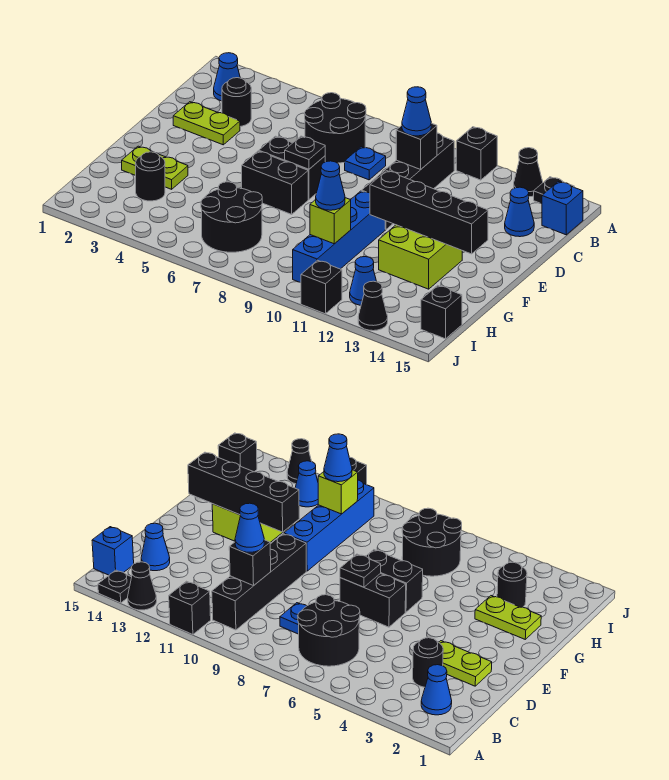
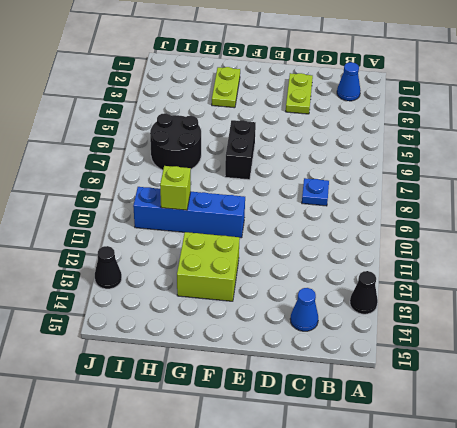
none -> black brick A11 level 1
none -> black plate A14 level 1
none -> black round brick B6:C7 level 1

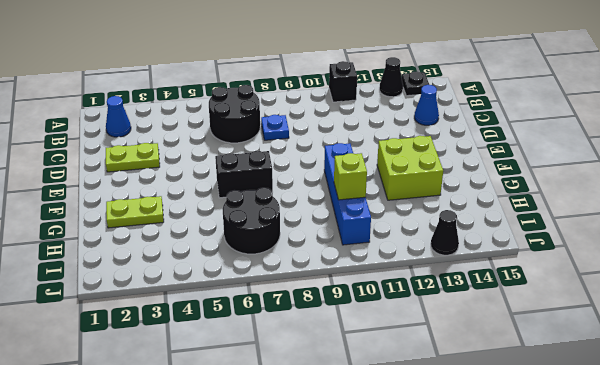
none -> black brick B10:E10 level 1
none -> blue brick B15 level 1
none -> black round brick C3 level 1

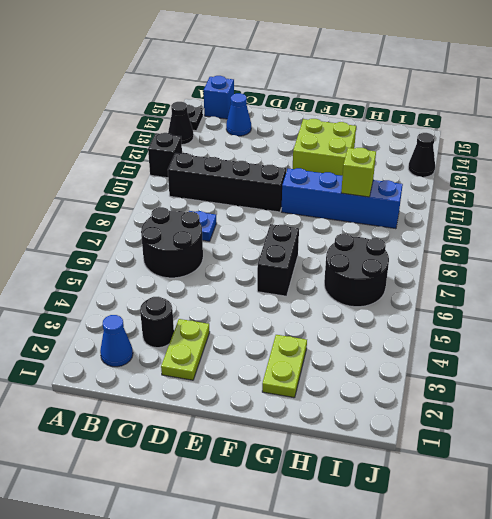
none -> black brick E6:E7 level 1
none -> black round brick H3 level 1
none -> blue cone I12 level 1

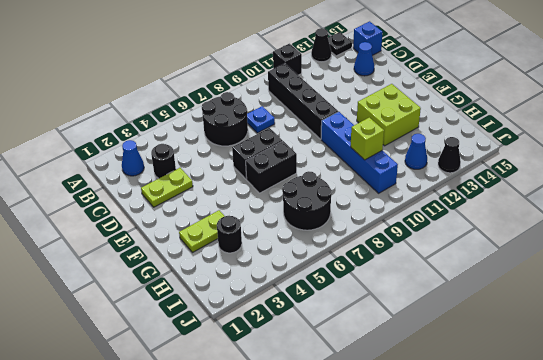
none -> black brick I15 level 1
none -> black brick J11 level 1
none -> black brick C10 level 2

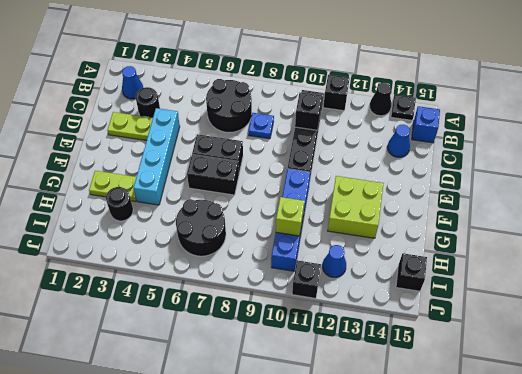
cyan brick D4:G4 level 1 -> none
none -> black cone J13 level 1
none -> black plate E7 level 2
none -> black brick F11:F14 level 2

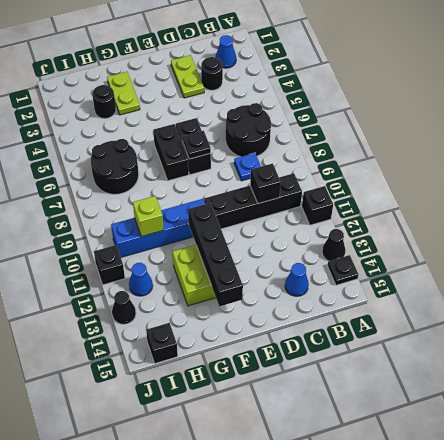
none -> blue brick B15 level 1
none -> blue cone C10 level 3
none -> blue cone H10 level 3

